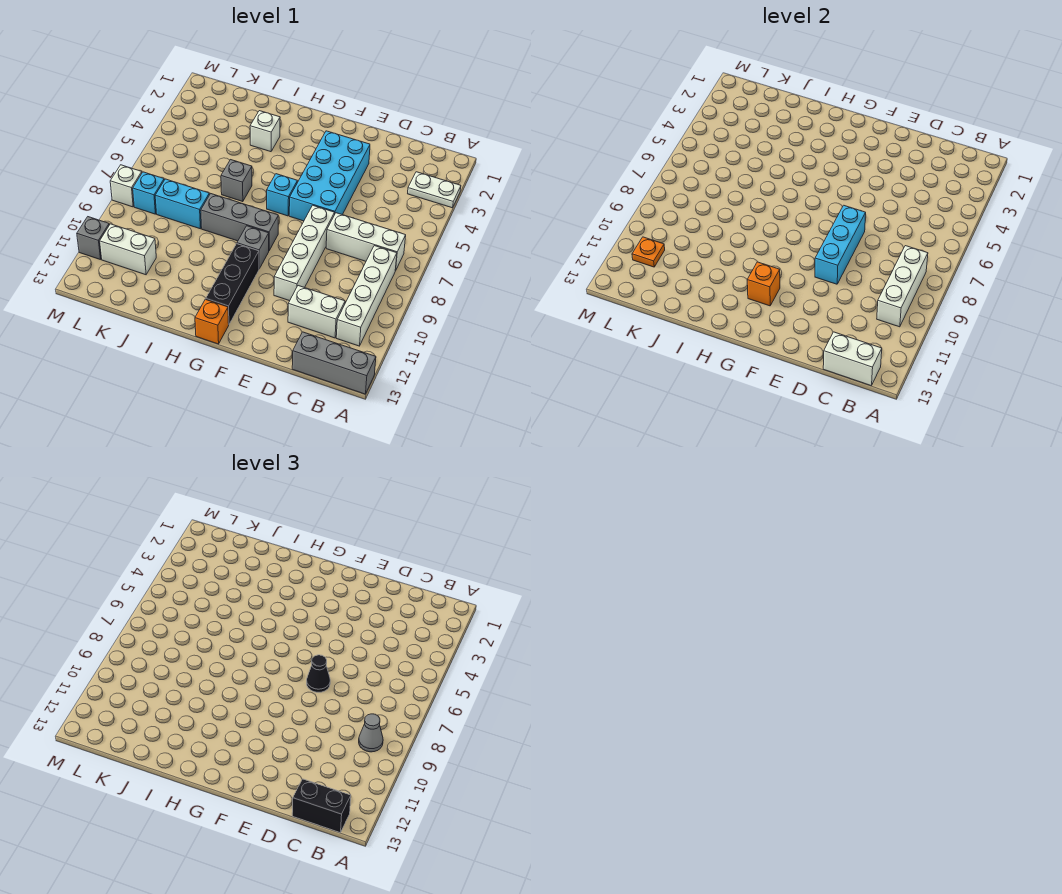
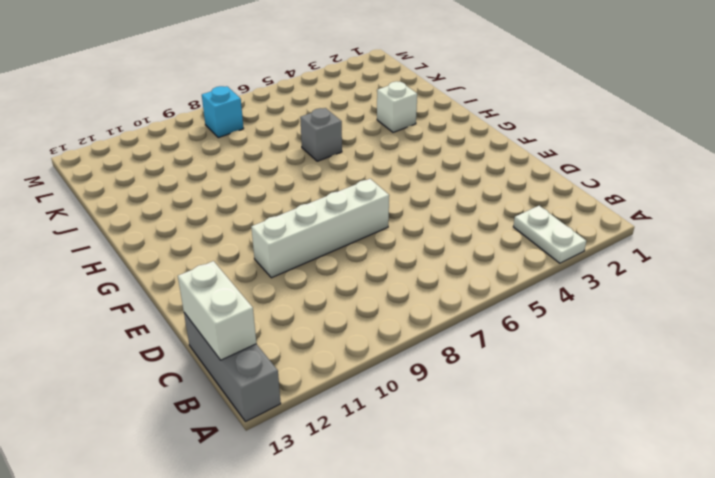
none -> white brick B7:D7 level 1
none -> white brick B8:B11 level 1
none -> white brick C11:D11 level 1

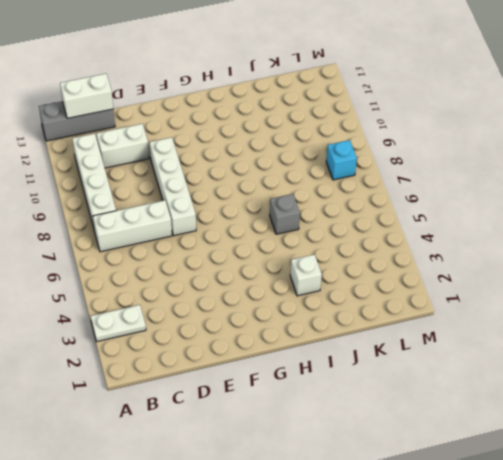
none -> cyan brick E3:F6 level 1
none -> cyan brick G6 level 1
none -> grey brick G8:I8 level 1

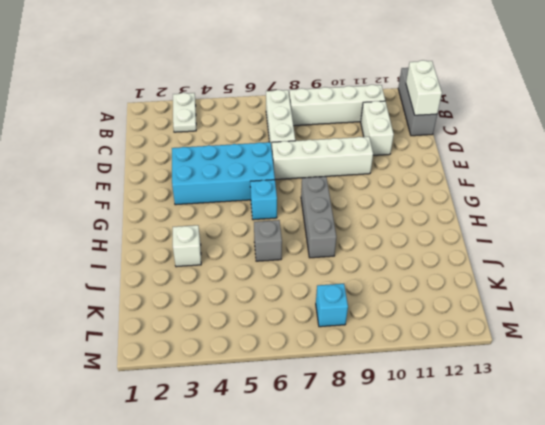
none -> grey brick G9 level 1
none -> black brick G10:G12 level 1
none -> orange brick G13 level 1

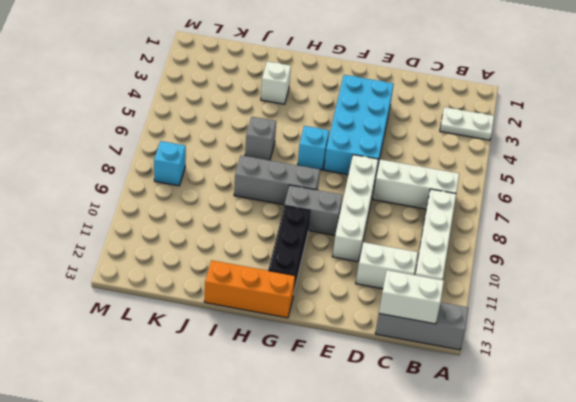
grey brick F9:G9 level 1 -> grey brick G9 level 1
orange brick G13:I13 level 1 -> orange brick G13 level 1
none -> cyan brick J8:K8 level 1
none -> white brick K11:L11 level 1
none -> white brick M8 level 1

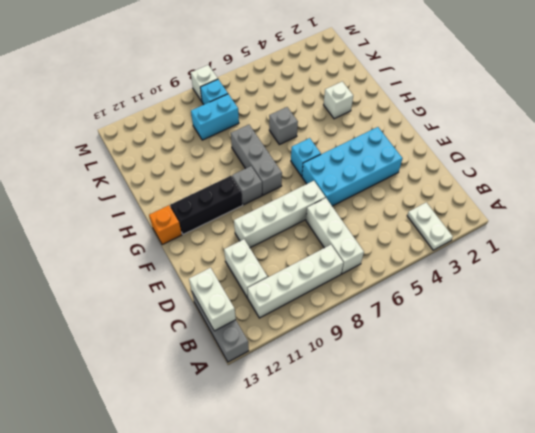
cyan brick K8:K9 level 1 -> cyan brick J8:K8 level 1
none -> white brick K11:L11 level 1
none -> grey brick M11 level 1
none -> white brick B8:B10 level 2

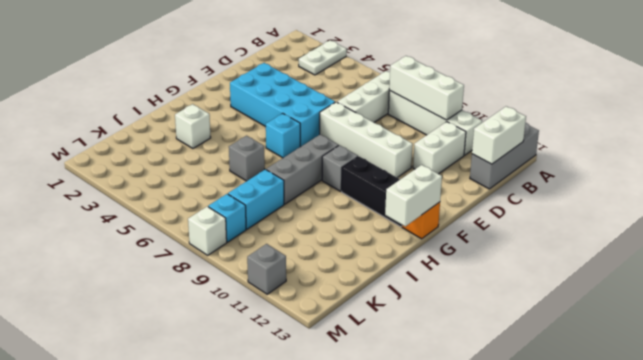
white brick G13:H13 level 2 -> white brick K11:L11 level 1
none -> cyan brick E7:E9 level 2
none -> orange brick G11 level 2
none -> orange plate L11 level 2

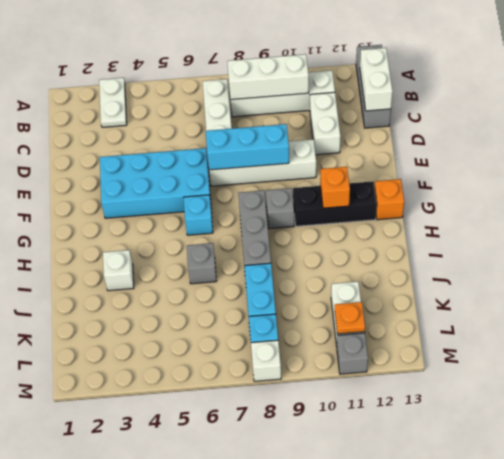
none -> grey cone B9 level 3
none -> black brick B13:C13 level 3
none -> black cone E7 level 3

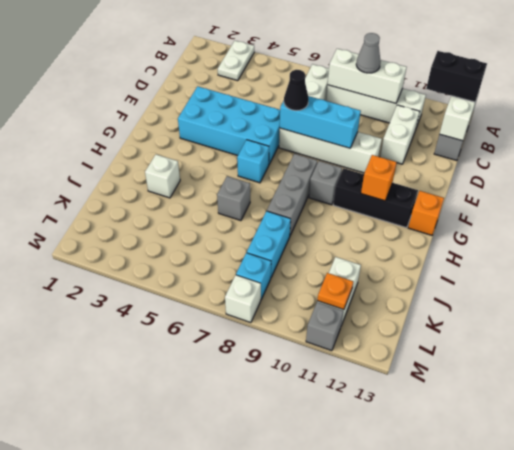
black brick B12:B13 level 3 -> black brick B13:C13 level 3

